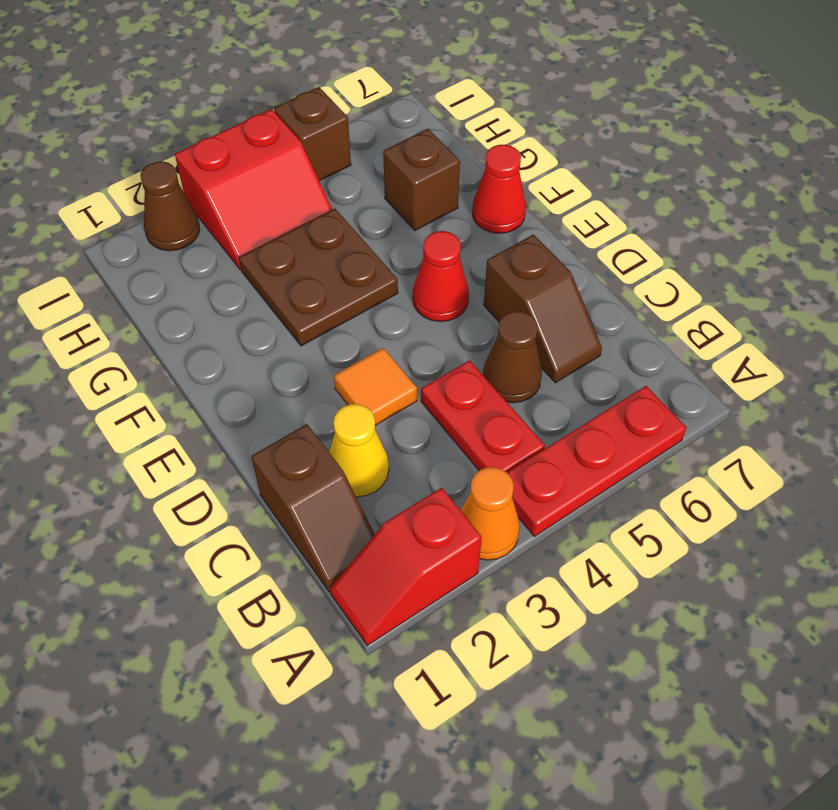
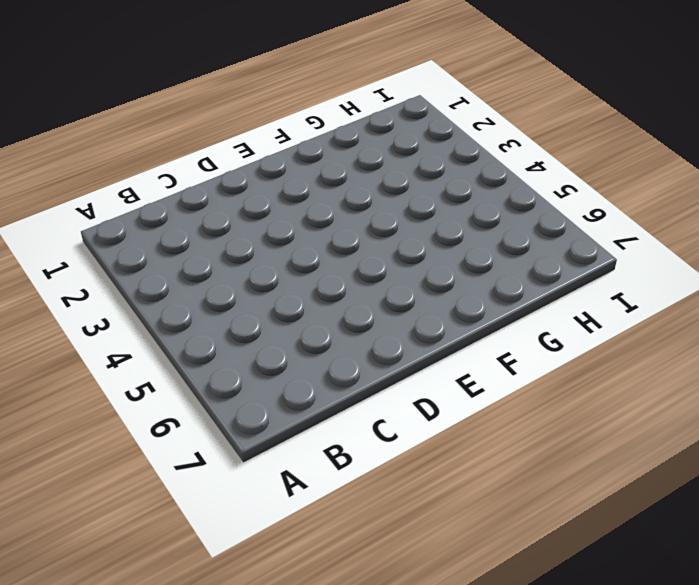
none -> red slope A1:A2 level 1 top 2
none -> orange cone A3 level 1
none -> red plate A4:A6 level 1

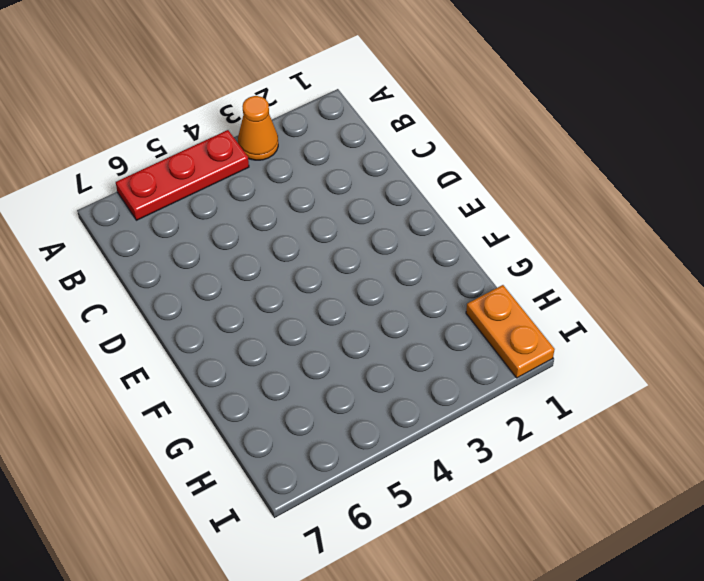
orange plate H1:I1 level 1 -> none
none -> red slope A1:A2 level 1 top 2
none -> brown slope B1:C1 level 1 top C
none -> red plate B4:C4 level 1

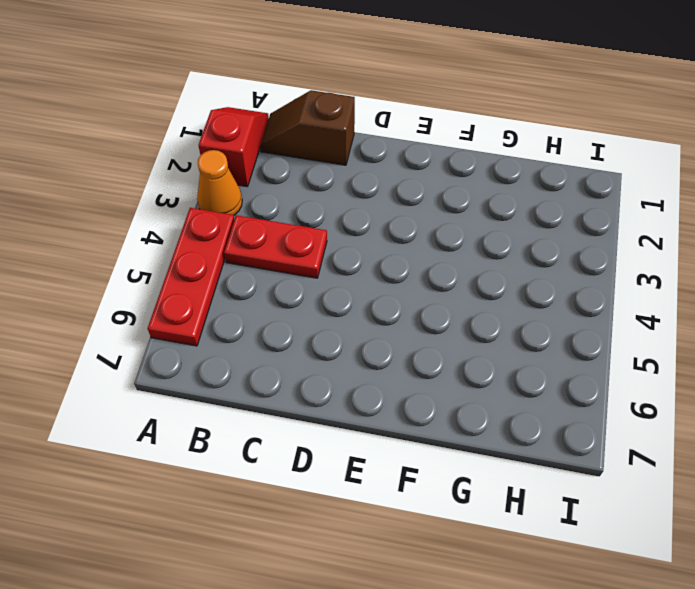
none -> yellow cone C2 level 1
none -> brown cone C5 level 1
none -> brown slope C6:D6 level 1 top D

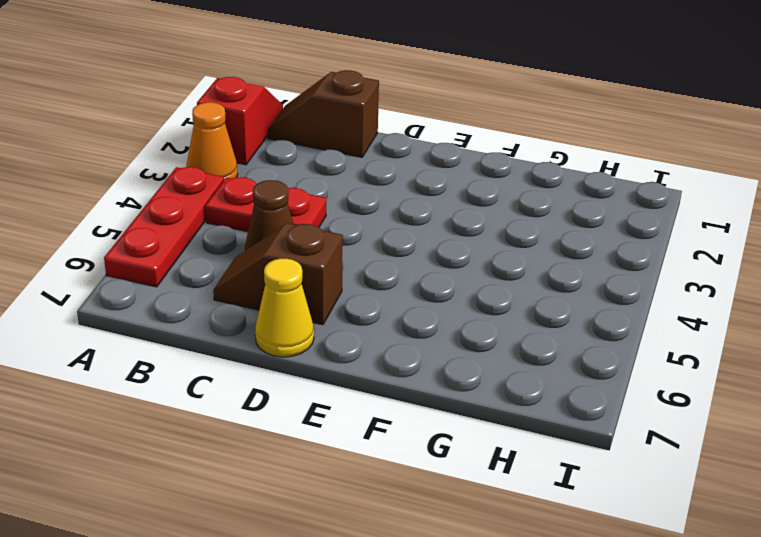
yellow cone D7 level 1 -> yellow cone C2 level 1
none -> orange tile D3 level 1
none -> red cone E5 level 1
none -> brown plate F3:G4 level 1

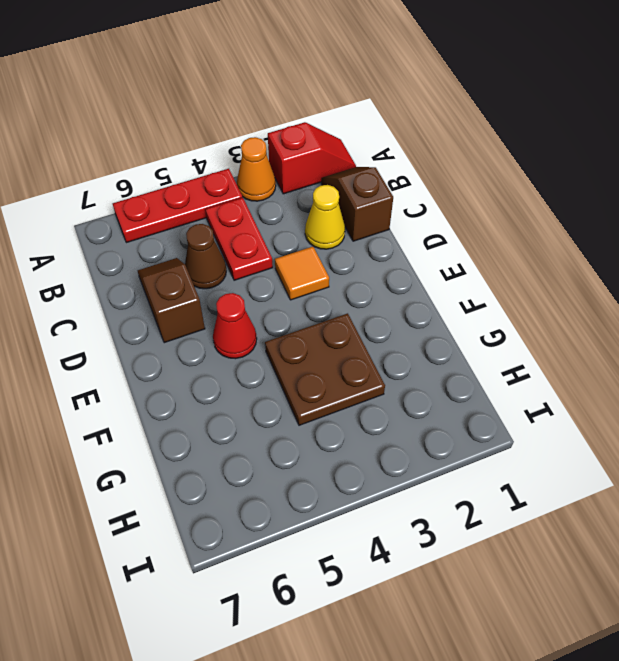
none -> red cone F7 level 1
none -> brown brick G6 level 1
none -> red slope H3:I4 level 1 top I

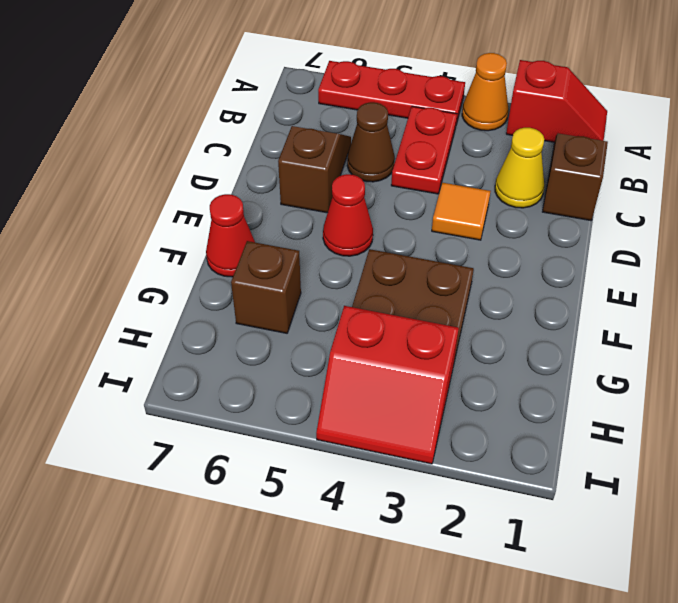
red slope H3:I4 level 1 top H -> red slope H3:I4 level 1 top I
none -> brown cone I2 level 1
none -> brown brick I5 level 1

